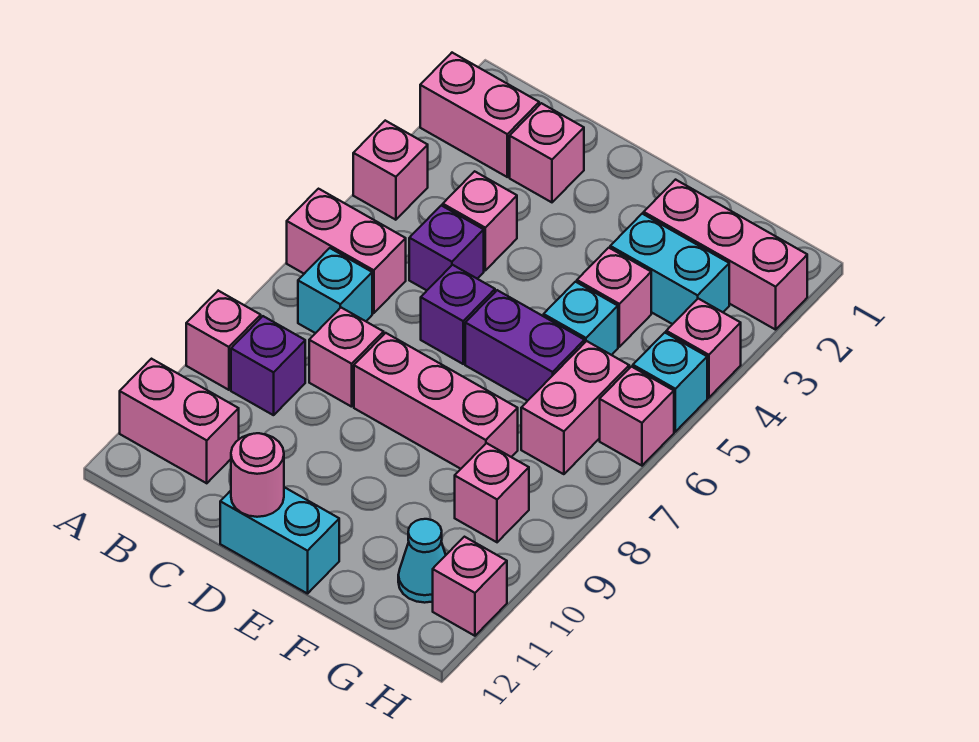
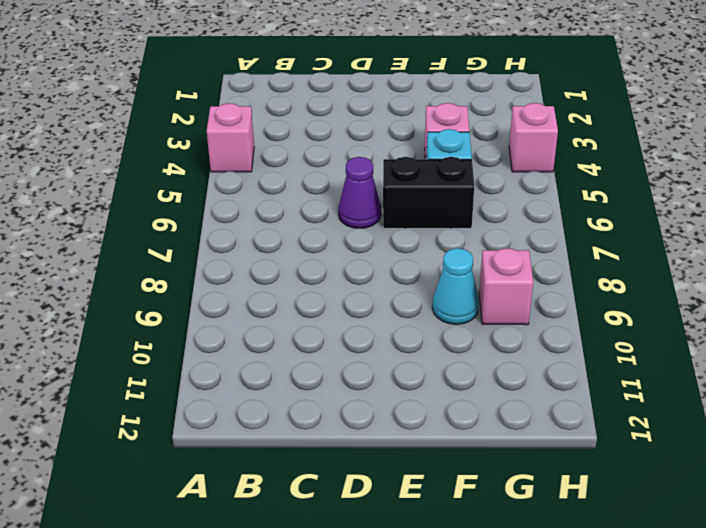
purple cone D6 level 1 -> purple brick D6 level 1
black brick E6:F6 level 1 -> purple brick E6:F6 level 1
cyan cone F9 level 1 -> cyan cone G11 level 1
none -> pink brick A2:B2 level 1
none -> pink brick A6:B6 level 1
none -> pink brick A9 level 1

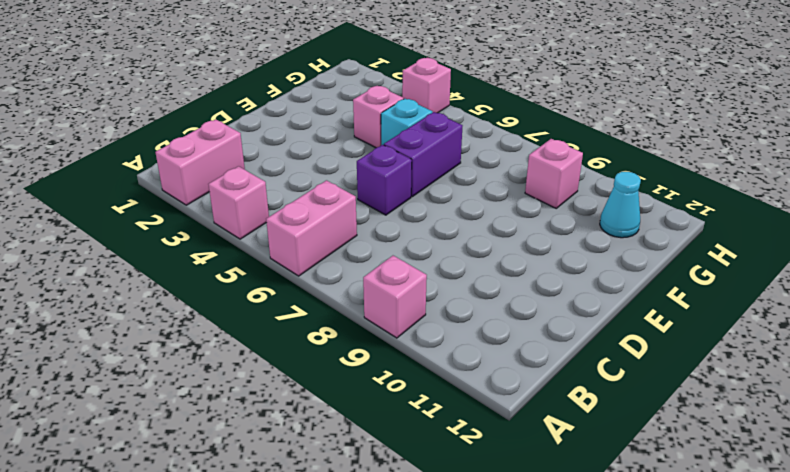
none -> pink brick A11:B11 level 1
none -> cyan brick B7 level 1
none -> purple brick B9 level 1

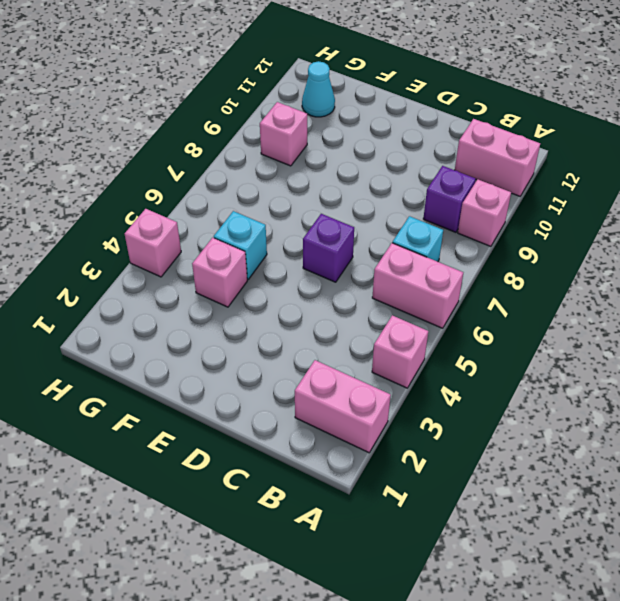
none -> pink brick C2 level 1
none -> pink brick C4 level 1
none -> purple brick C5 level 1

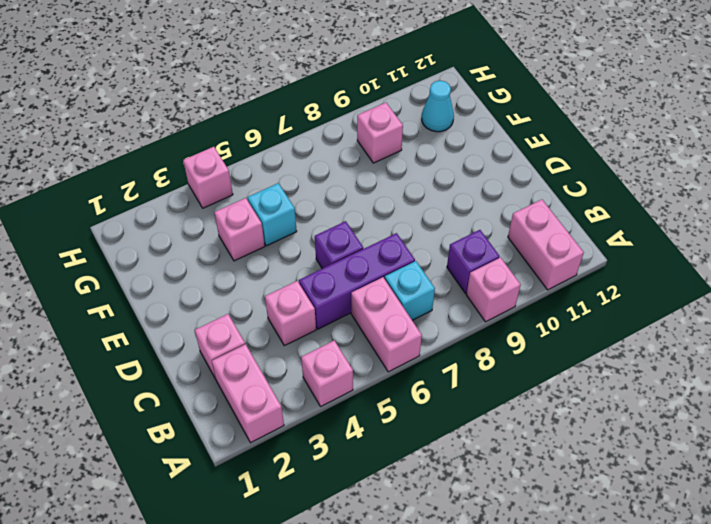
purple brick C5:C7 level 1 -> purple brick C5 level 1
none -> pink brick C8 level 1
none -> pink brick D8:F8 level 1
none -> cyan brick D12:E12 level 1

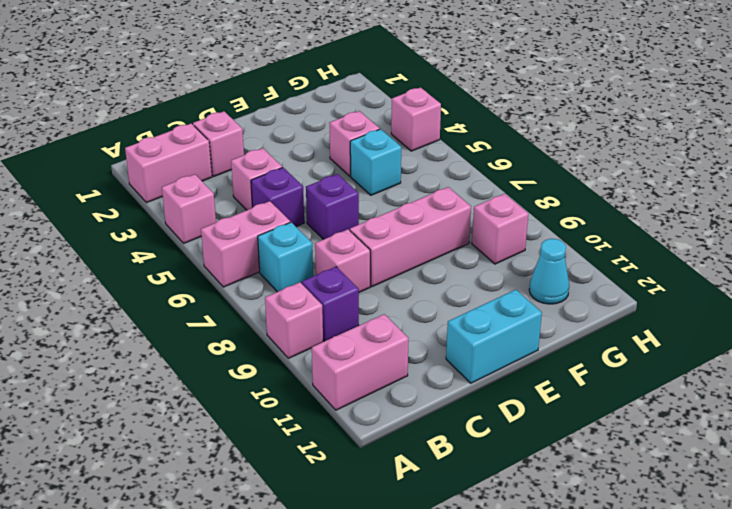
none -> purple brick E6:F6 level 1
none -> pink brick F2:H2 level 1
none -> cyan brick F3:G3 level 1

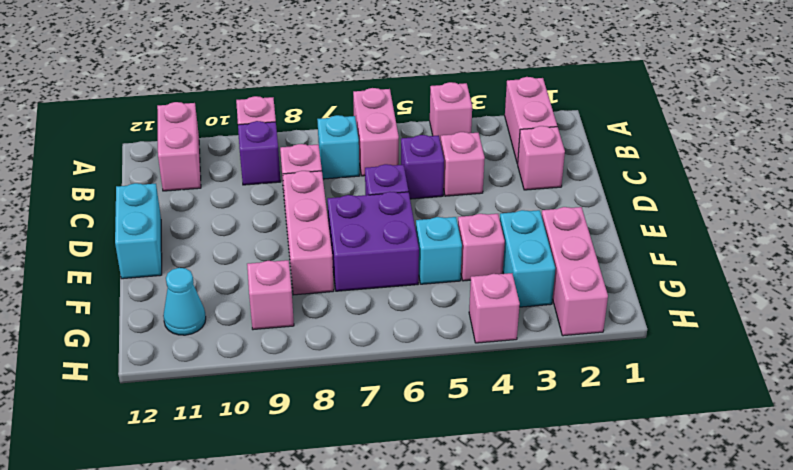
purple brick E6:F7 level 1 -> purple brick E6:F6 level 1
none -> pink brick G6:G7 level 1
none -> cyan brick H5 level 1
none -> pink brick H6 level 1

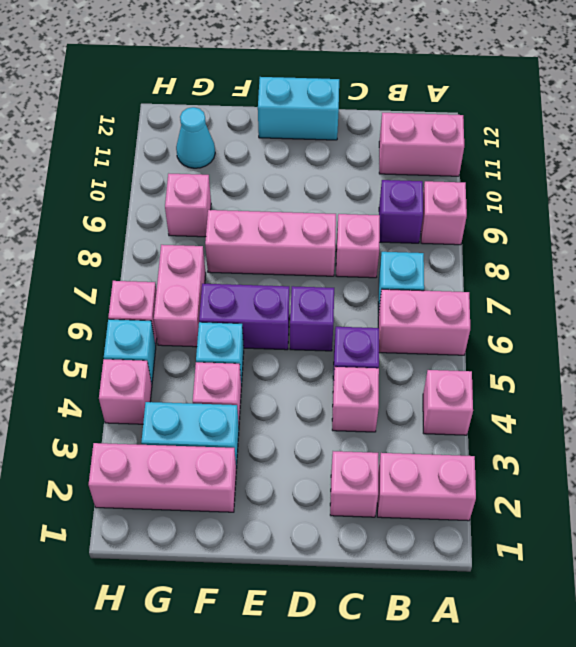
none -> pink brick H11 level 1
none -> pink round brick D12 level 2

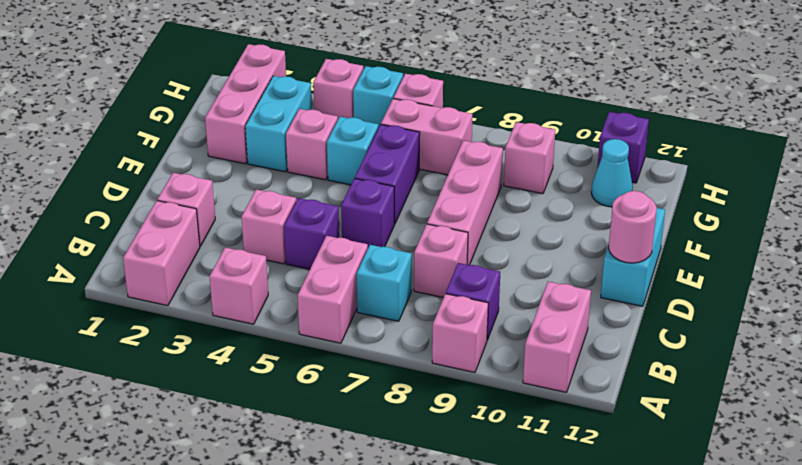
purple brick H11 level 1 -> pink brick H11 level 1

